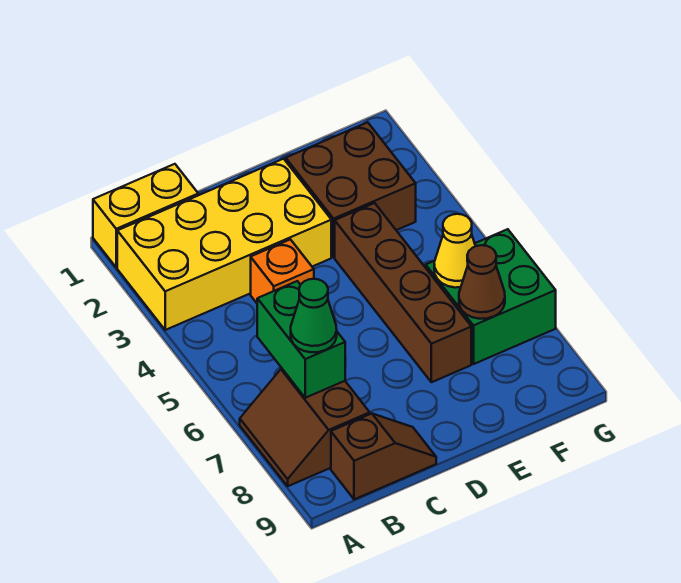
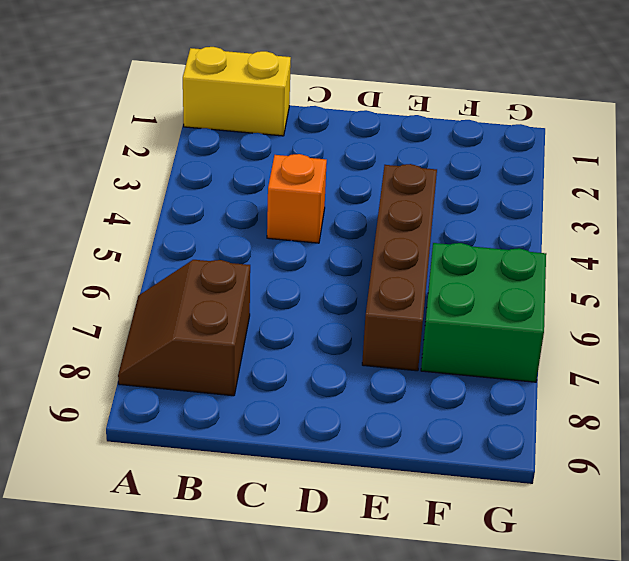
none -> yellow brick A2:D3 level 1
none -> brown slope B9:C9 level 1 top B
none -> brown brick E2:F3 level 1

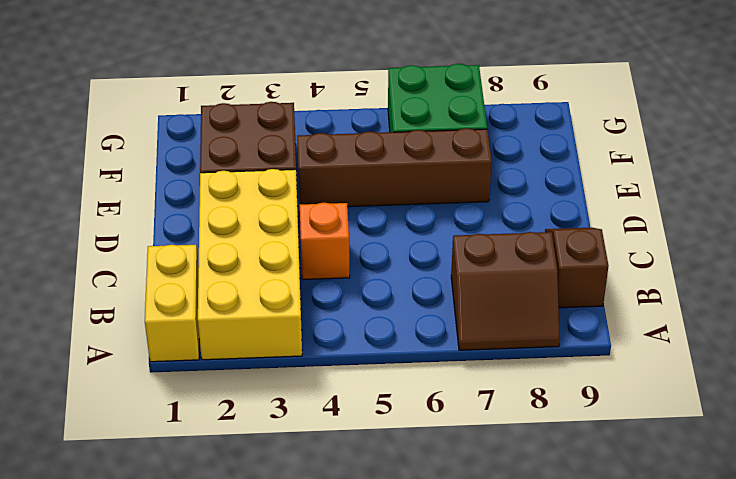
none -> green brick B6:B7 level 2
none -> yellow cone F6 level 2
none -> brown cone F7 level 2

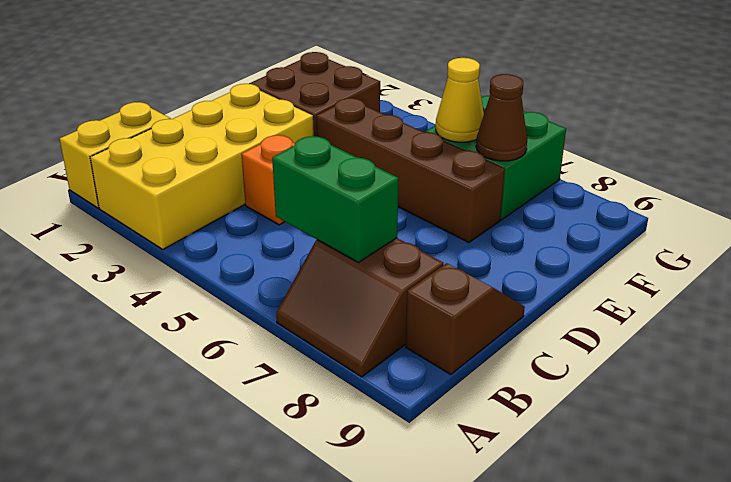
none -> green cone B7 level 3

